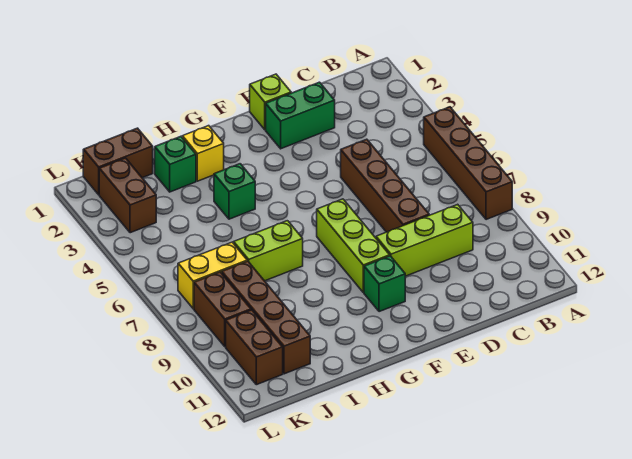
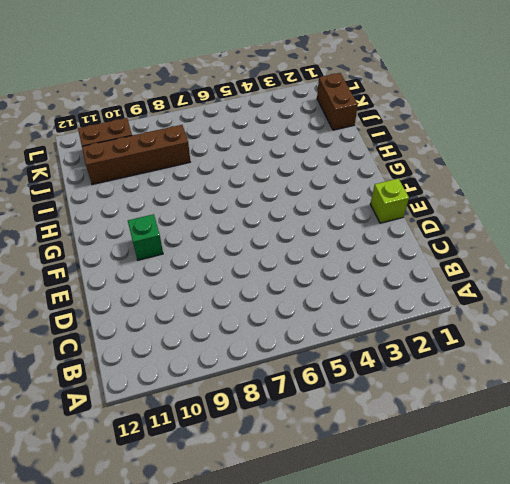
none -> brown brick A5:A8 level 1
none -> lime brick C9:E9 level 1
none -> green brick D2:E2 level 1

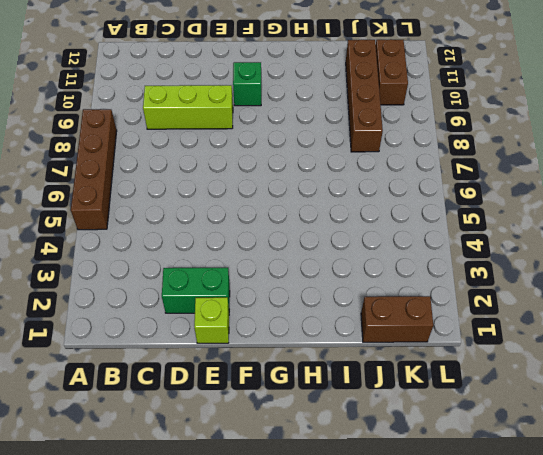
none -> brown brick D5:D8 level 1
none -> lime brick F7:F9 level 1
none -> yellow brick H2 level 1

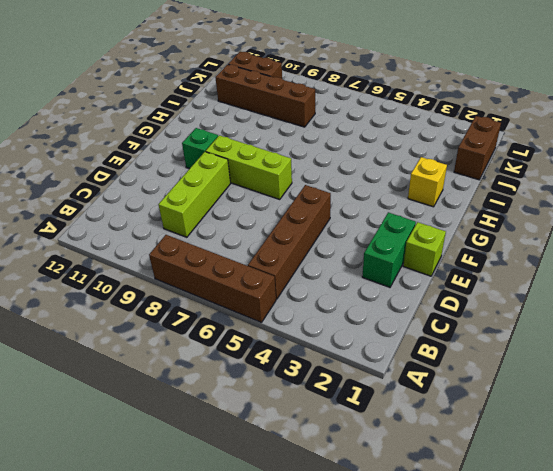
brown brick B5:E5 level 1 -> brown brick D5:D8 level 1
none -> green brick H4 level 1
none -> lime brick H7:I7 level 1
none -> green brick I2 level 1

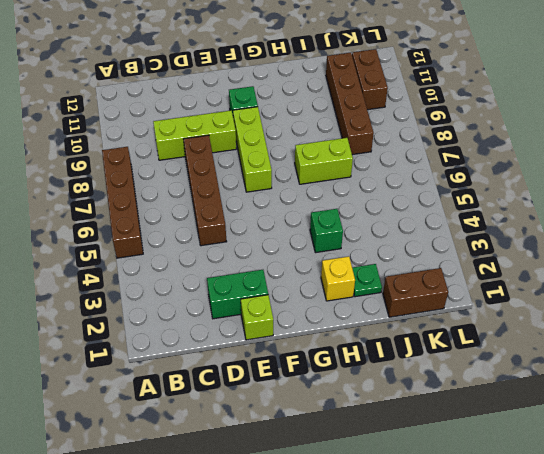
green plate I2 level 1 -> green brick I2 level 1
none -> yellow brick J7:K7 level 1
none -> brown brick K2:K3 level 1
none -> brown brick K8:K9 level 1

